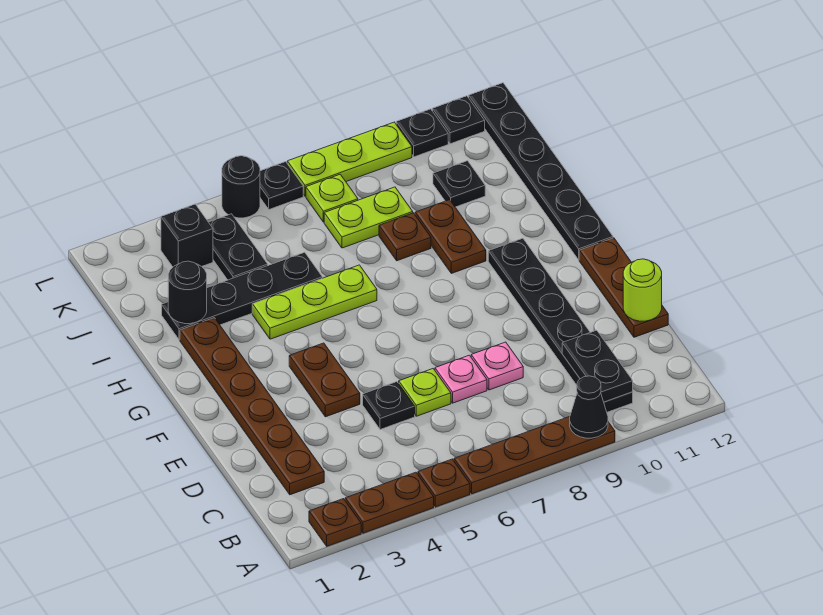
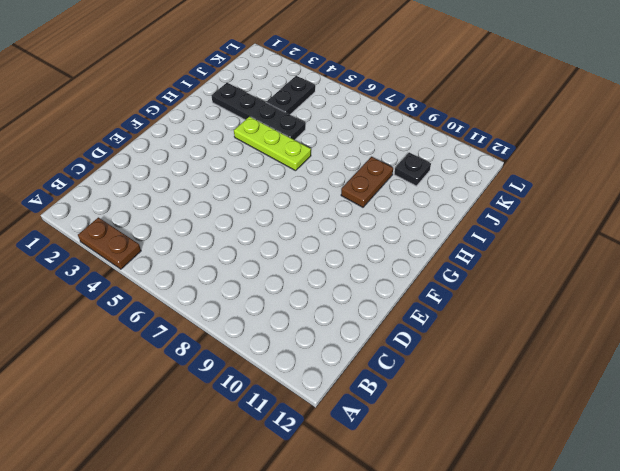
none -> brown plate A2 level 1
none -> brown plate A5 level 1
none -> brown plate A6:A9 level 1
none -> black plate B10:G10 level 1

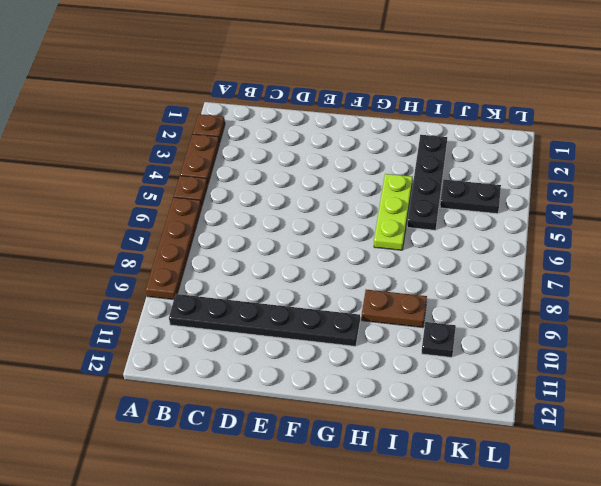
none -> brown plate C2:H2 level 1
none -> black plate D5 level 1
none -> lime plate D6 level 1
none -> pink plate D7 level 1

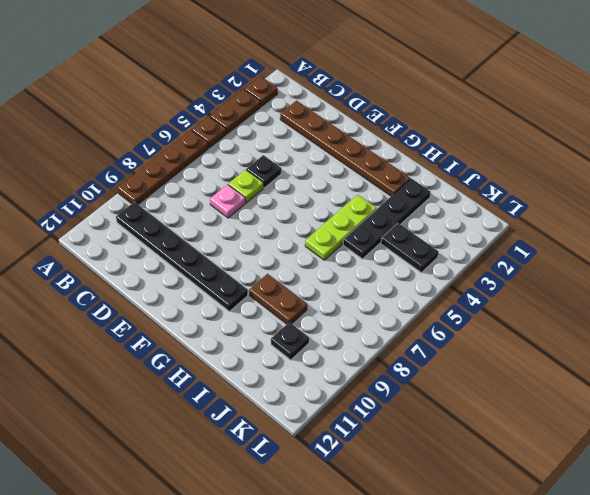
none -> pink plate D8 level 1
none -> brown plate D12:F12 level 1
none -> brown plate E4:F4 level 1
none -> black plate G12:L12 level 1

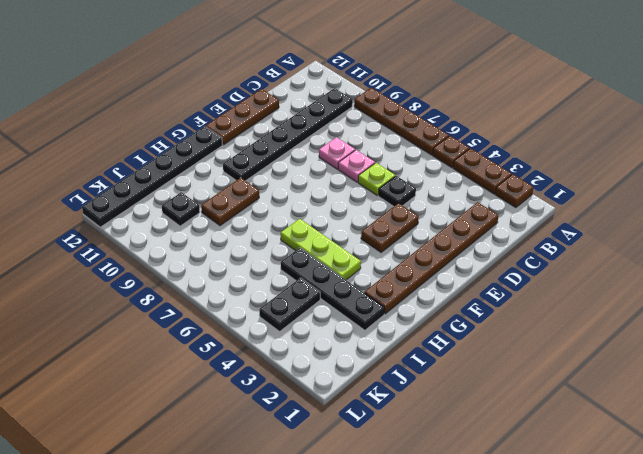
none -> brown plate I8 level 1
none -> lime plate J7:J8 level 1
none -> black brick K3 level 1
none -> lime plate K7 level 1

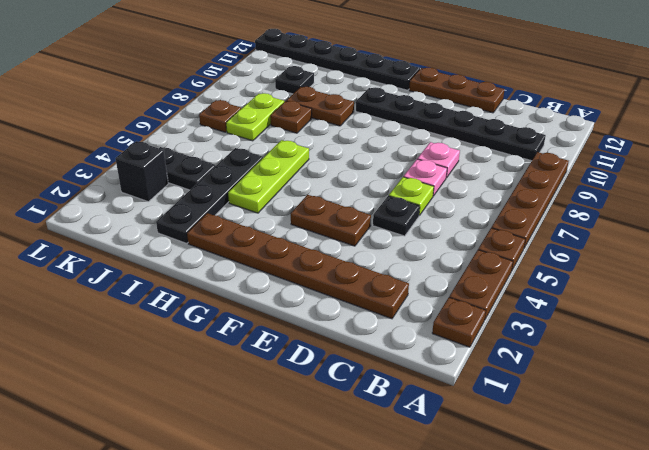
brown plate K7 level 1 -> lime plate K7 level 1
none -> black round brick L5 level 1
none -> black plate L6 level 1
none -> lime plate L7:L9 level 1
none -> black plate L10 level 1

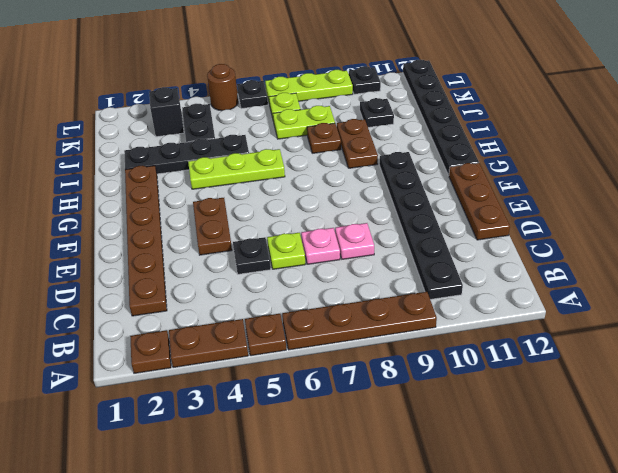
brown round brick L5 level 1 -> black round brick L5 level 1
none -> black plate L11 level 1
none -> black cone A9 level 2
none -> black plate B10:C10 level 2
none -> lime round brick D12 level 2

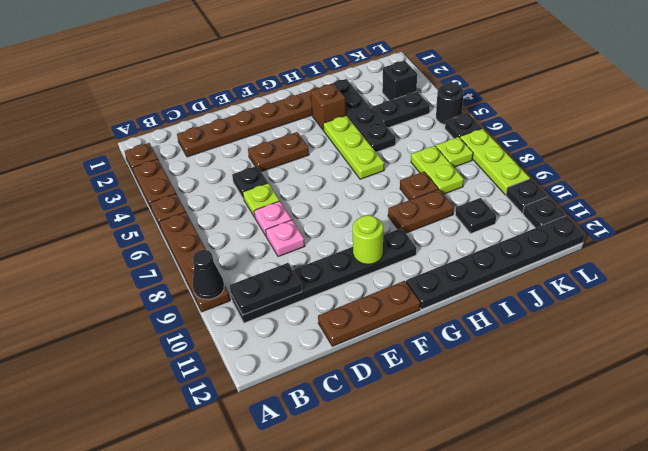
lime round brick F10 level 2 -> lime round brick D12 level 2
brown brick H3 level 1 -> none
none -> black round brick I2 level 2

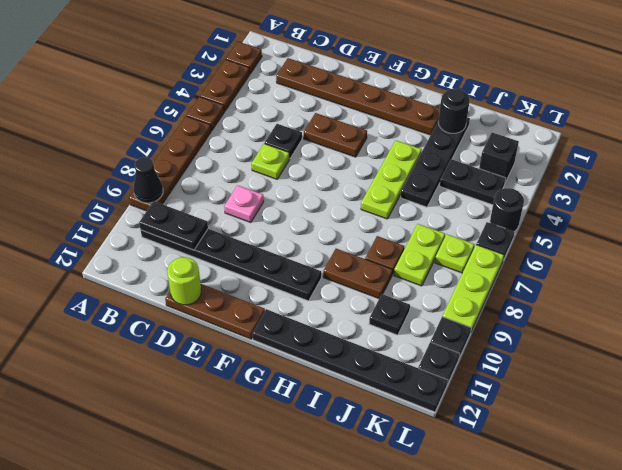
none -> pink plate D7 level 1

